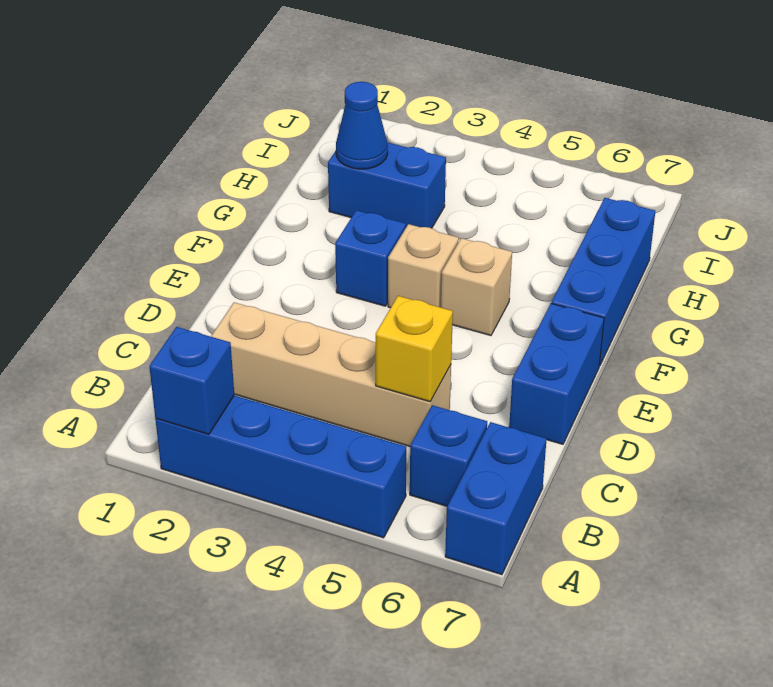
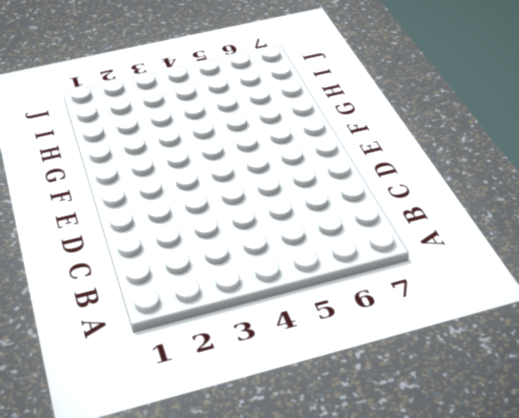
none -> blue brick A2:A5 level 1
none -> blue brick A7:B7 level 1
none -> blue brick B6 level 1

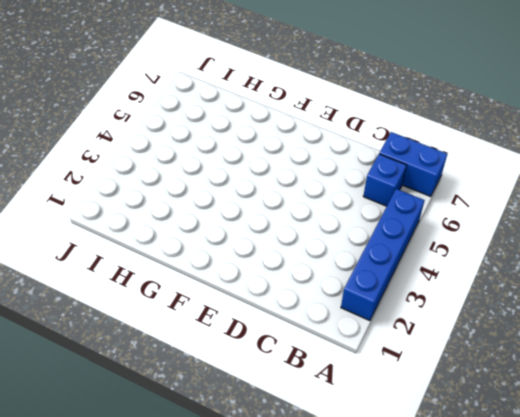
none -> tan brick C2:C5 level 1
none -> blue brick D7:E7 level 1
none -> blue brick F3 level 1

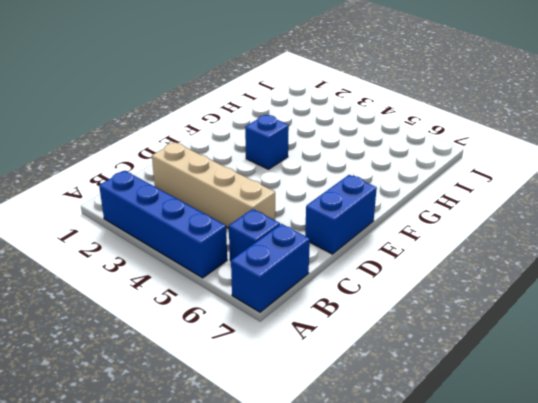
none -> tan brick F4 level 1
none -> tan brick F5 level 1
none -> blue brick F7:H7 level 1

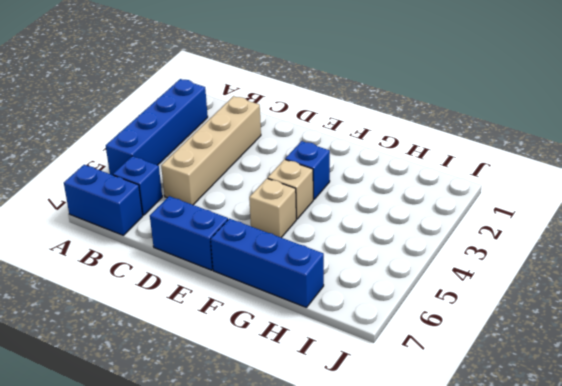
none -> blue brick H2:H3 level 1
none -> blue brick A2 level 2
none -> yellow brick C5 level 2

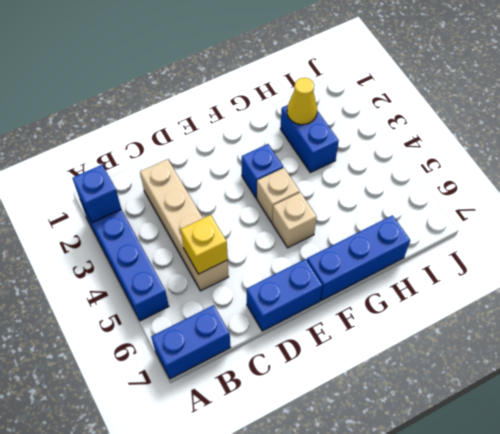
yellow cone H2 level 2 -> blue cone H2 level 2
none -> blue brick B6 level 1

